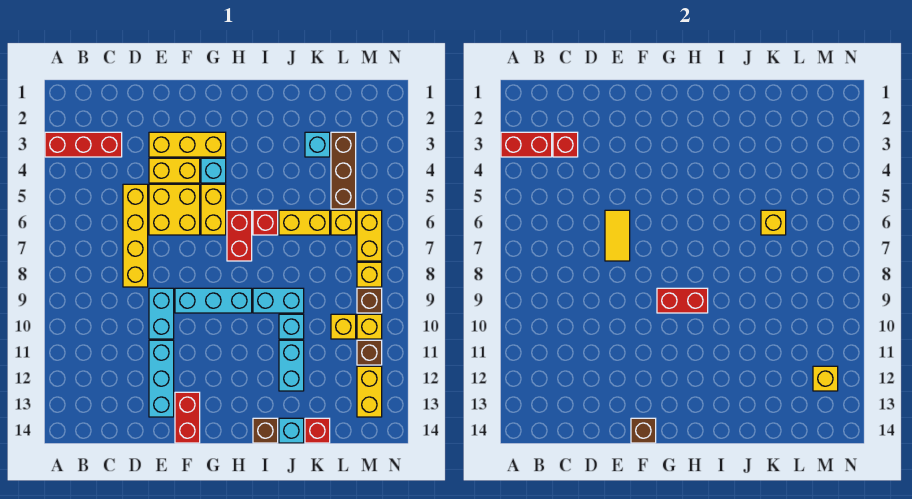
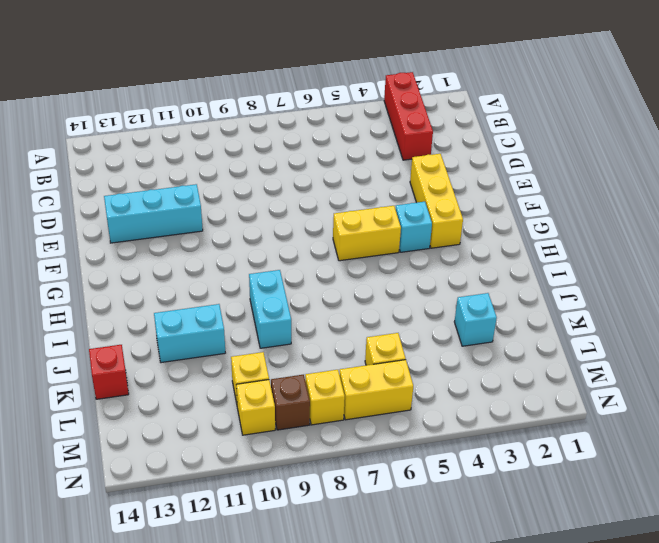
none -> yellow brick D5:D8 level 1
none -> yellow brick E4:F4 level 1
none -> yellow brick E5:F6 level 1
none -> cyan brick E9:E10 level 1

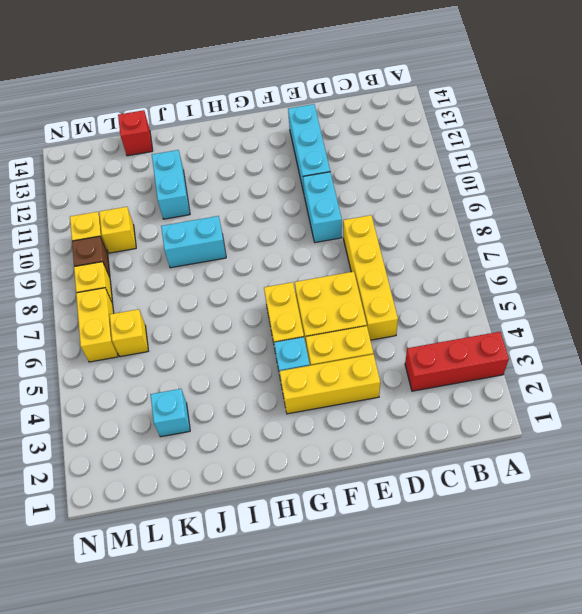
none -> cyan brick F9:H9 level 1
none -> red brick F13:F14 level 1
none -> red brick H6:H7 level 1
none -> red brick I6 level 1

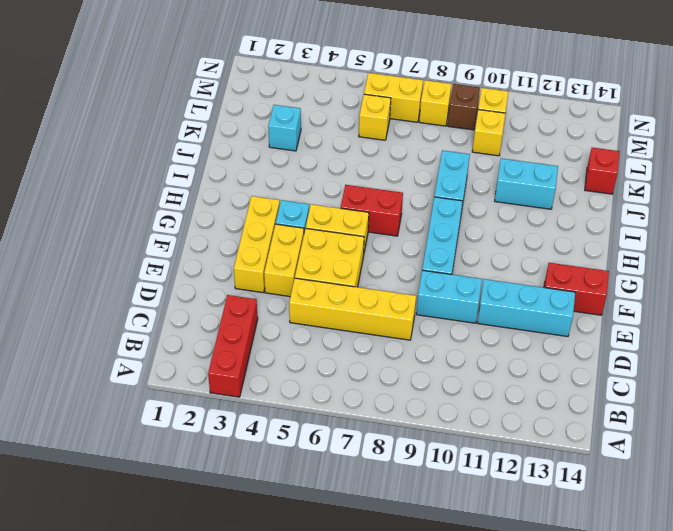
none -> red brick I6 level 1
none -> brown brick I14 level 1
none -> yellow brick J6:K6 level 1
none -> cyan brick J10 level 1

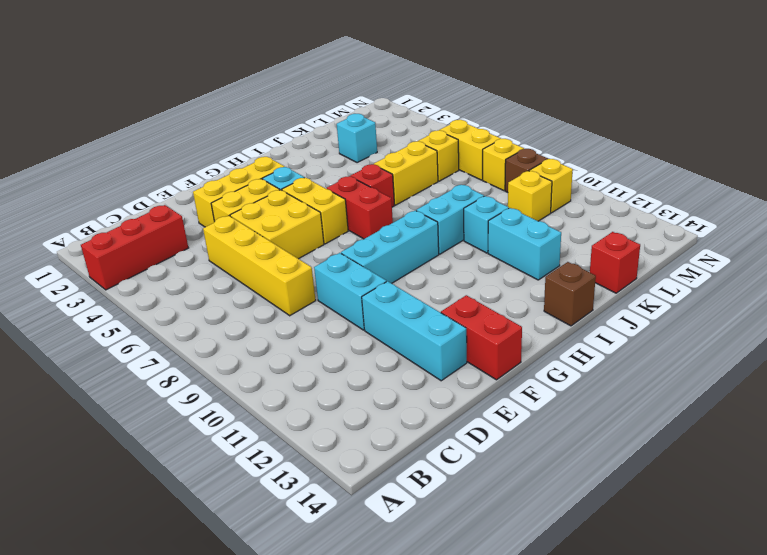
none -> cyan brick J14 level 1
none -> brown brick L3:L5 level 1
none -> brown brick M11 level 1
none -> yellow brick M12:M13 level 1

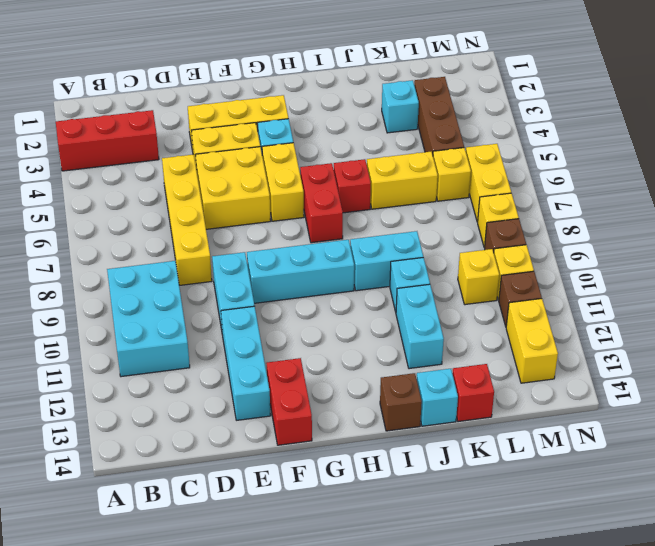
cyan brick B9:C11 level 1 -> none
none -> red brick A3:B3 level 2
none -> red brick C3 level 2
none -> yellow tile E6:E7 level 2
none -> brown brick F14 level 2

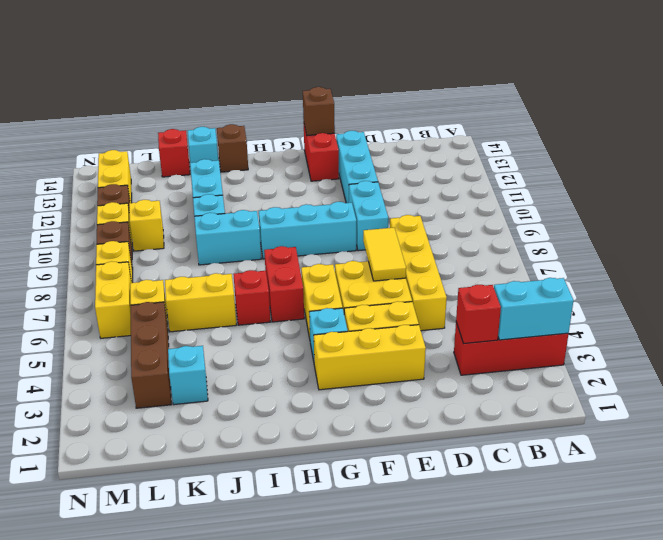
cyan brick A3:B3 level 2 -> red brick A3:B3 level 2
none -> red brick G9:H9 level 2
none -> yellow brick K6 level 2
none -> yellow brick M12 level 2

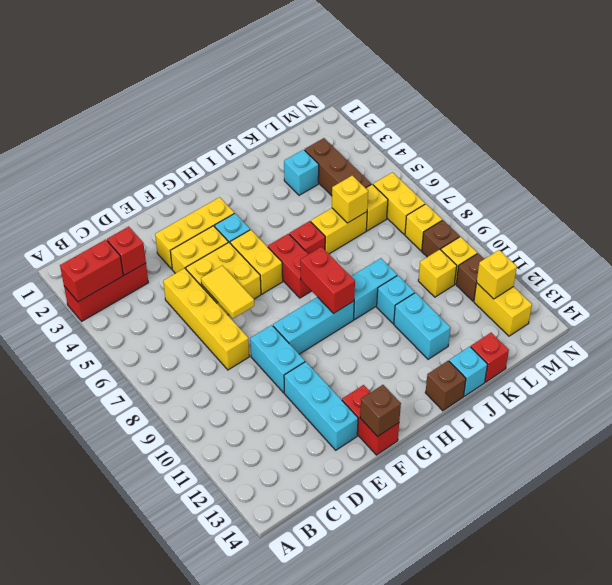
red brick H8:H9 level 2 -> red brick G9:H9 level 2

